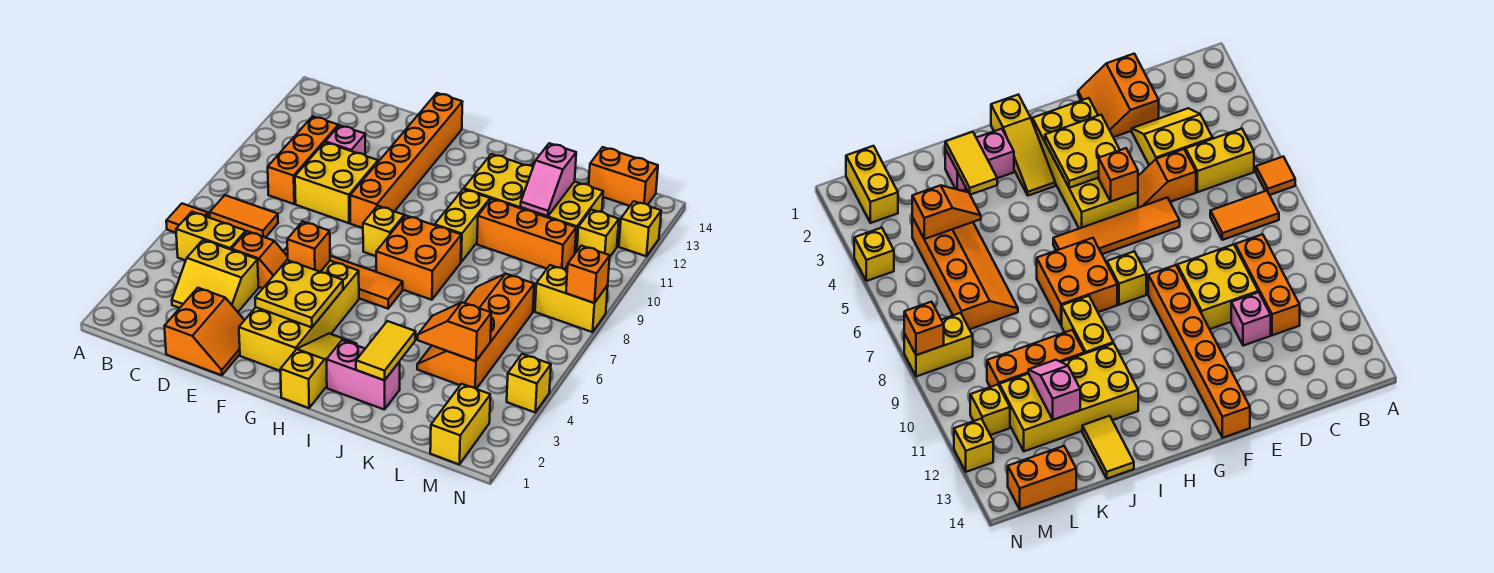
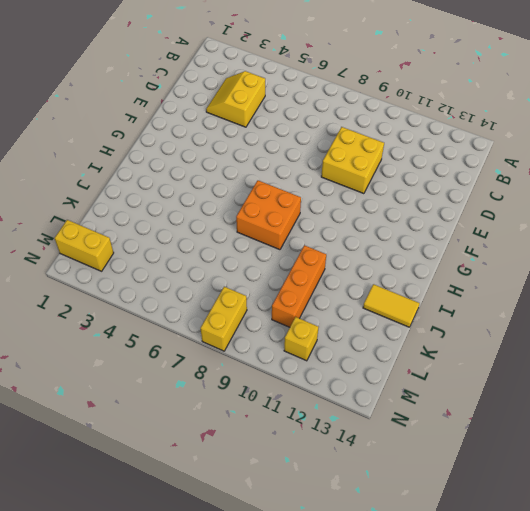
none -> orange tile A6 level 1
none -> yellow brick B5:C5 level 1
none -> orange tile B7:C7 level 1
none -> orange brick C9:C11 level 1

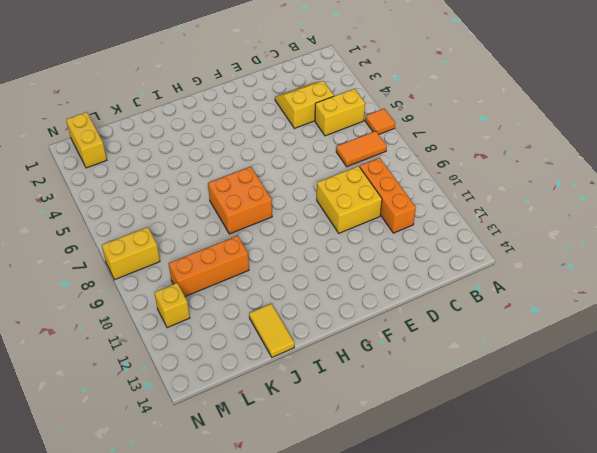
none -> orange slope D1:E2 level 1 top D
none -> orange slope D5:E5 level 1 top D
none -> pink brick D11 level 1
none -> orange tile E6:H6 level 1

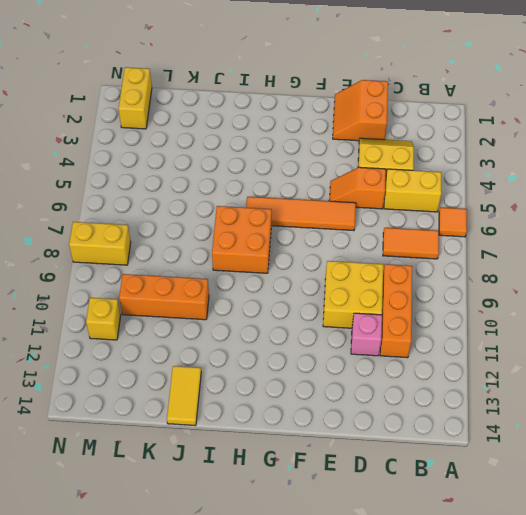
none -> yellow brick F2:G5 level 1
none -> orange brick F9:F14 level 1
none -> yellow brick G8 level 1
none -> yellow slope H1:H3 level 1 top 1

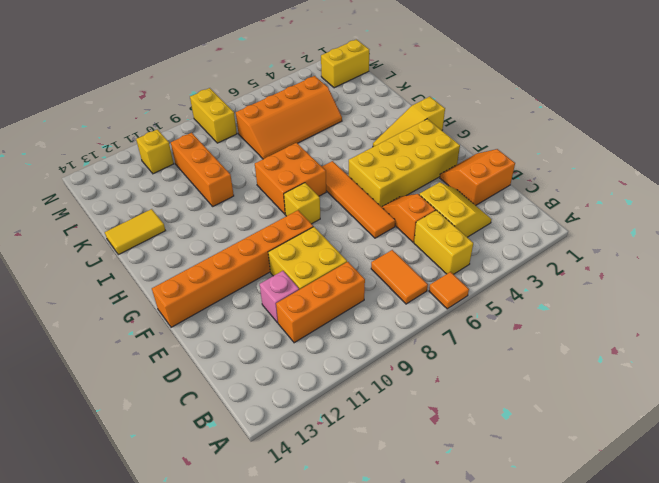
none -> pink brick I2:J2 level 1
none -> yellow brick I9:I10 level 1
none -> yellow brick I11:L12 level 1
none -> orange brick L14:M14 level 1

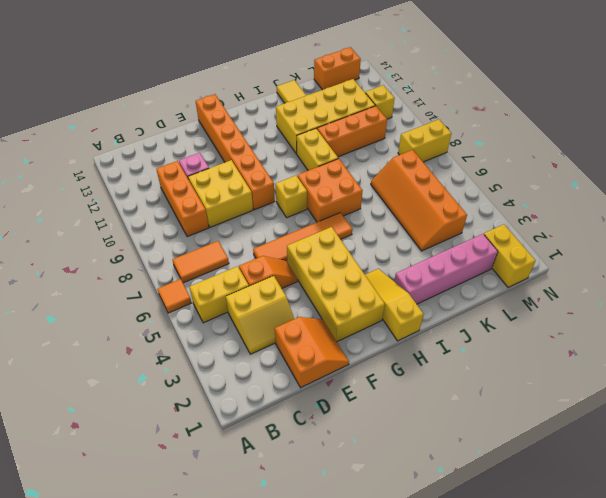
pink brick I2:L2 level 1 -> pink brick I2:J2 level 1
none -> yellow brick N4 level 1
none -> yellow brick N12 level 1
none -> yellow plate F3:G4 level 2
none -> orange brick F5 level 2

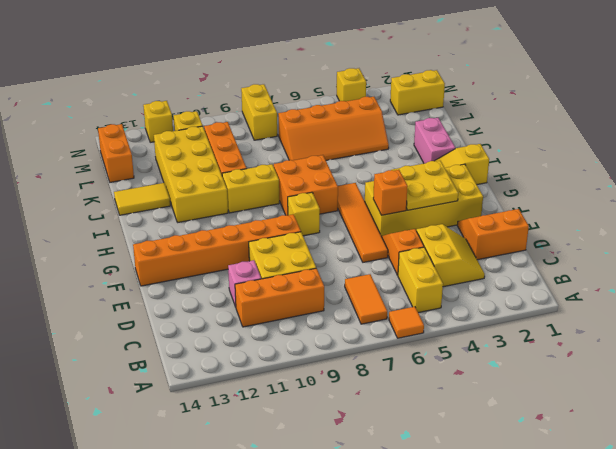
none -> yellow tile J2:J3 level 2
none -> orange slope K4:L4 level 2 top L
none -> pink slope K11:K12 level 2 top 12
none -> orange brick N8 level 2

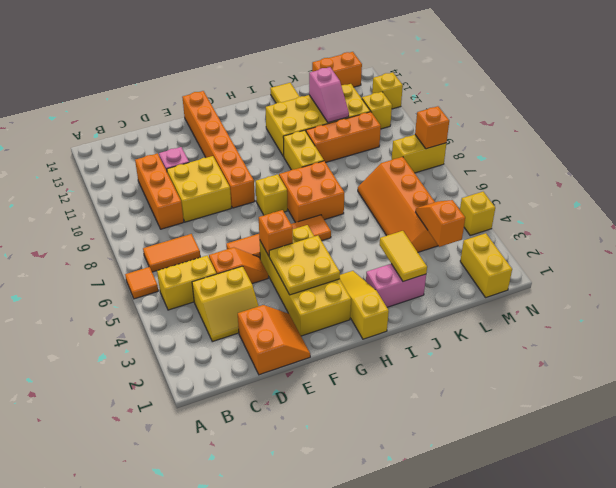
orange slope L3:L4 level 2 top 3 -> orange slope K4:L4 level 2 top L

